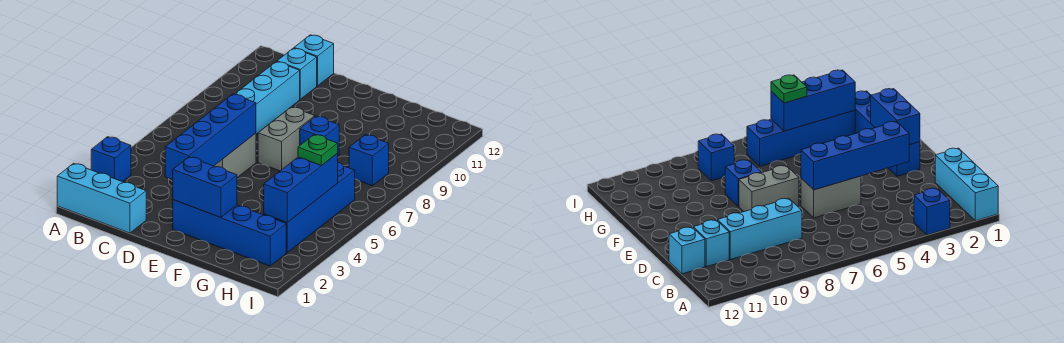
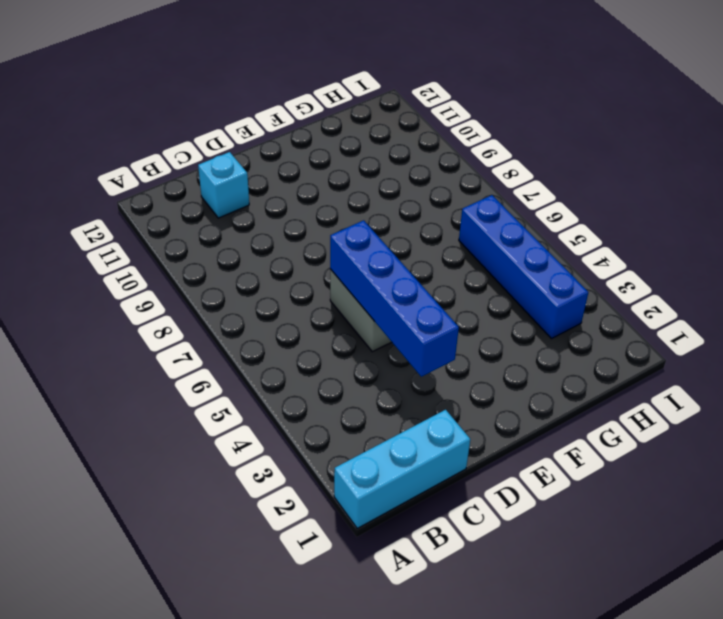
none -> blue brick A3 level 1
none -> cyan brick C8:C10 level 1
none -> cyan brick C12 level 1

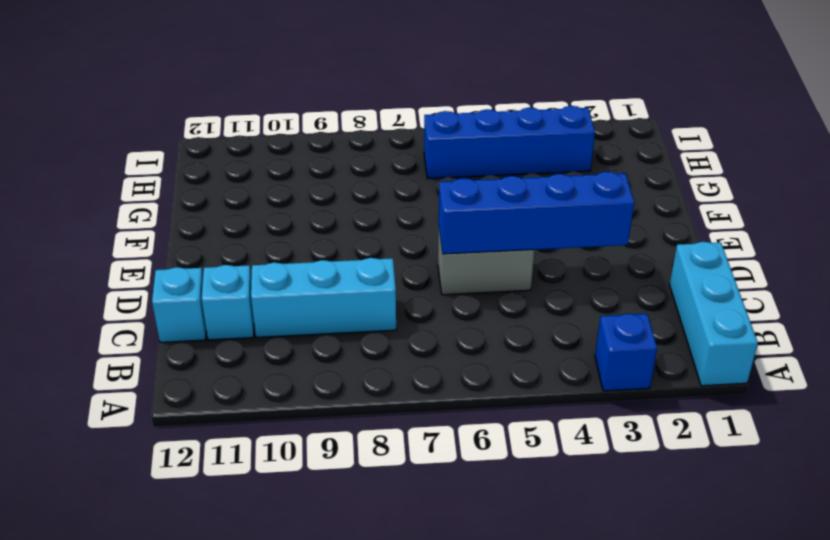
none -> blue brick E2:H2 level 1
none -> grey brick E7:E8 level 1
none -> blue brick F8 level 1

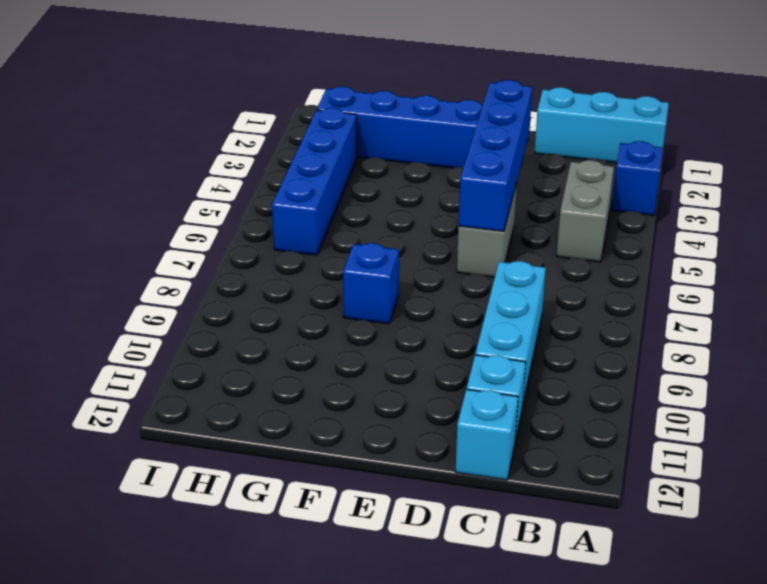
grey brick B4:B5 level 1 -> grey brick E7:E8 level 1
none -> blue brick H8 level 1
none -> blue brick E2:F2 level 2
none -> blue brick H3:H5 level 2

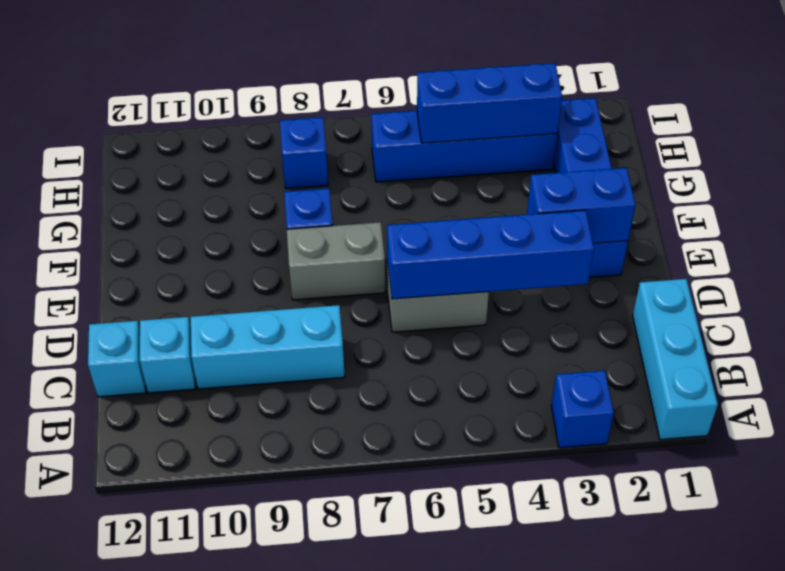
blue brick E2:E3 level 2 -> blue brick E2:F2 level 2
none -> green plate H5 level 3

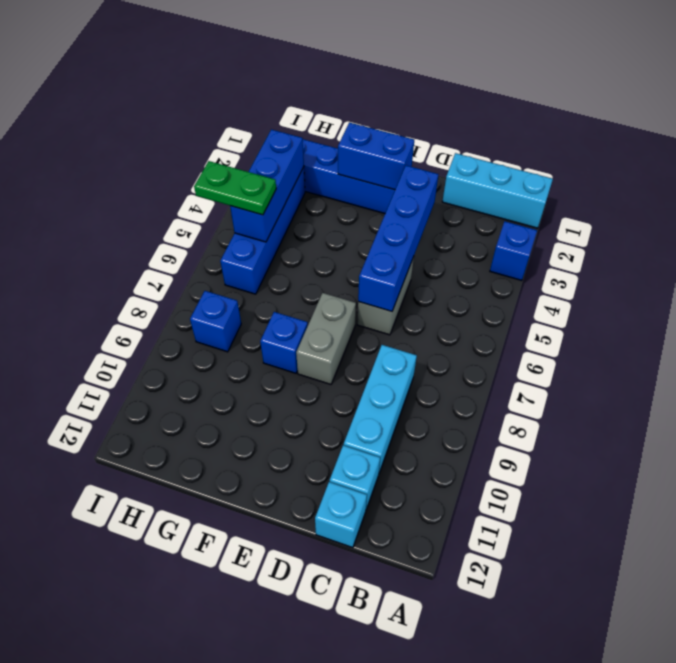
green plate H5:I5 level 3 -> green plate H5 level 3

